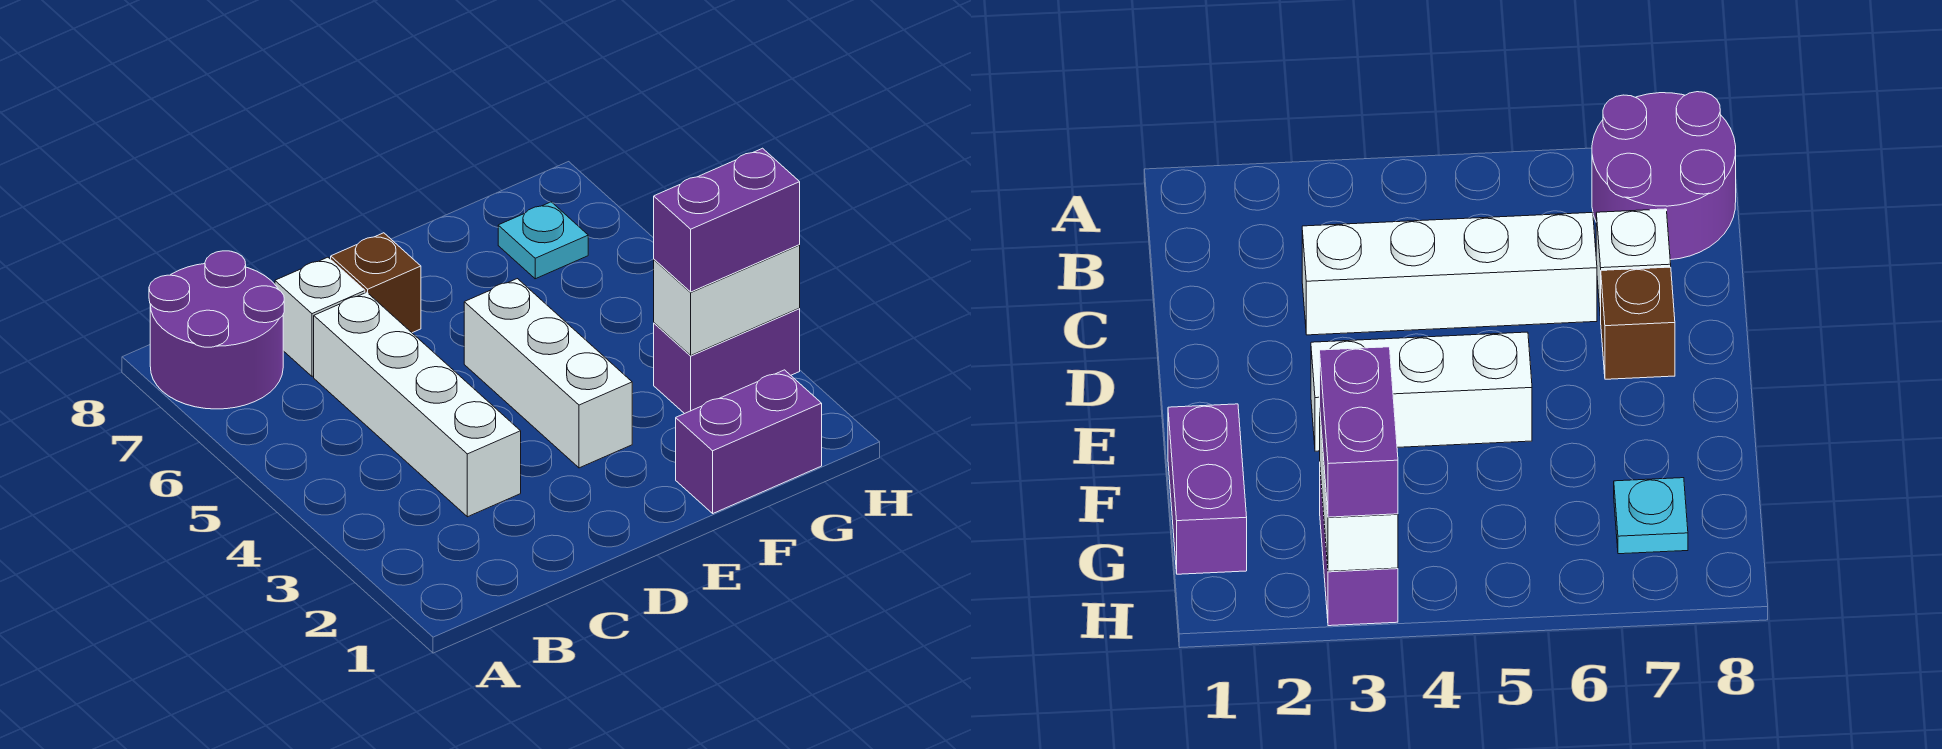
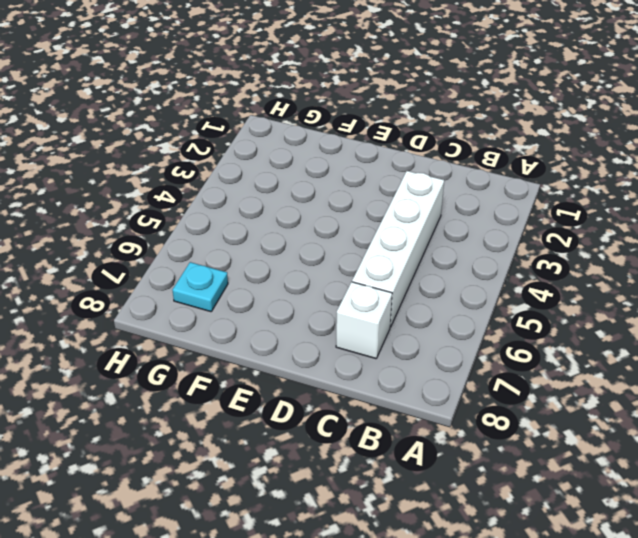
none -> purple round brick A7:B8 level 1
none -> brown brick D7 level 1

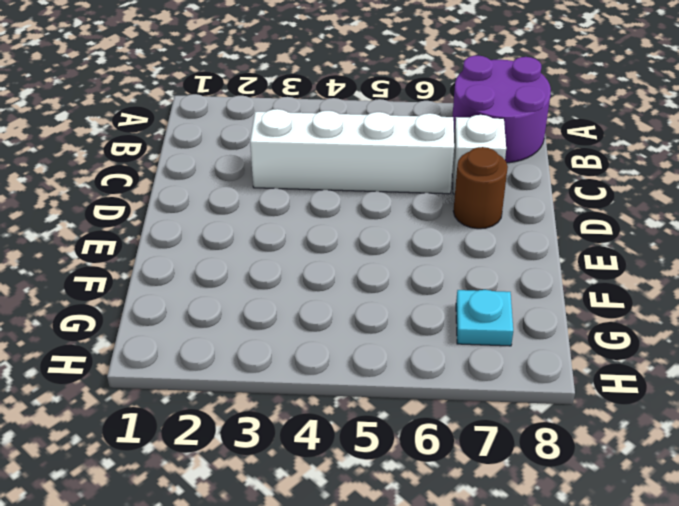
brown round brick D7 level 1 -> brown brick D7 level 1
none -> white brick E3:E5 level 1
none -> purple brick F1:G1 level 1

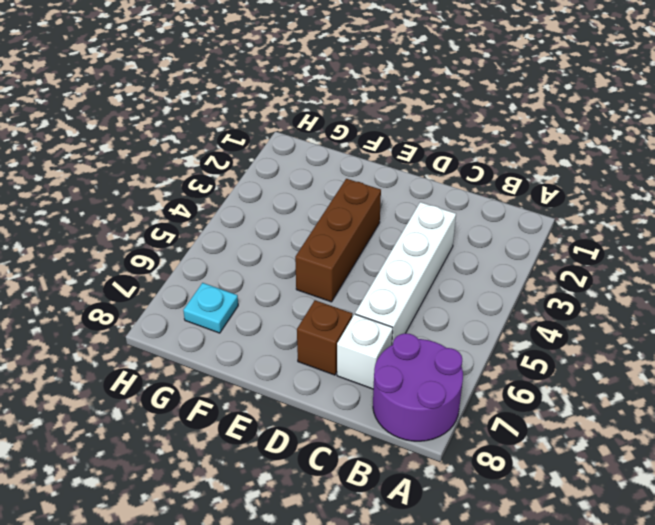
brown brick E3:E5 level 1 -> white brick E3:E5 level 1
none -> purple brick F1:G1 level 1
none -> purple brick G3:H3 level 1

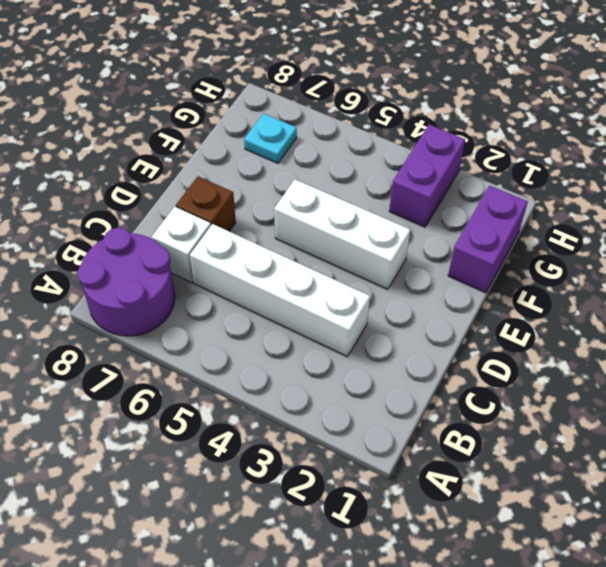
none -> white brick G3:H3 level 2
none -> purple brick G3:H3 level 3

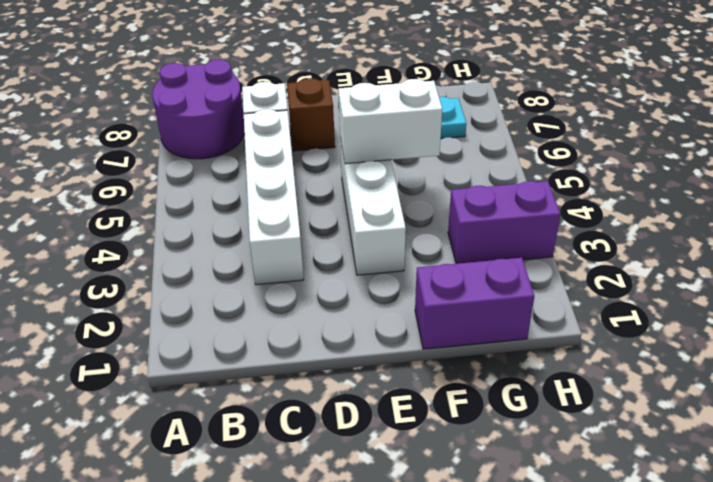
white brick E5:F5 level 2 -> white brick G3:H3 level 2
none -> purple brick G3:H3 level 3

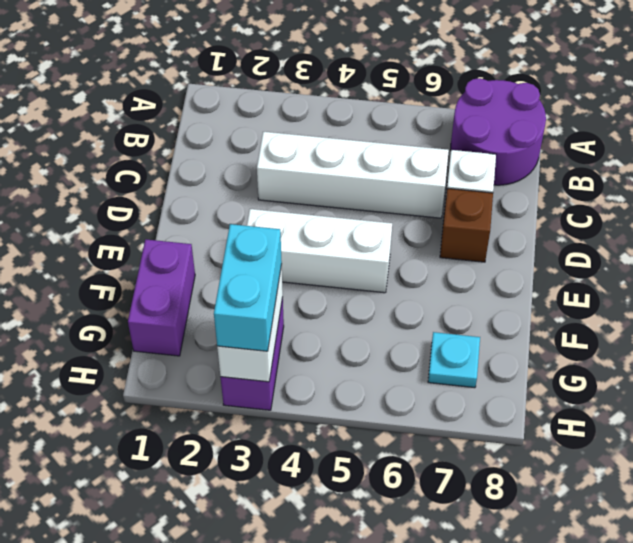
cyan brick G3:H3 level 3 -> purple brick G3:H3 level 3

